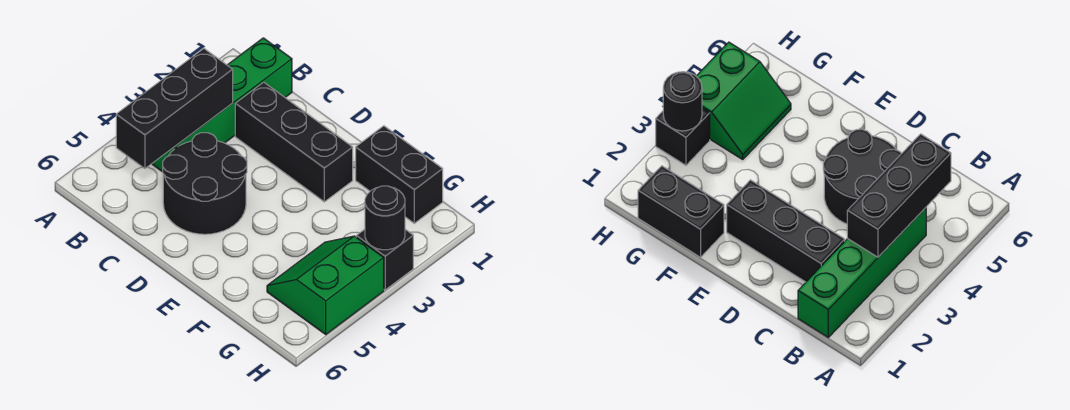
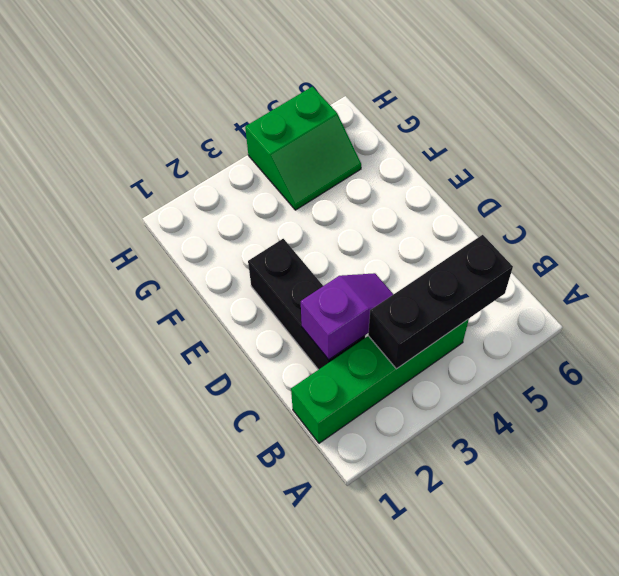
purple slope C2:C3 level 2 top 2 -> none
none -> black round brick C4:D5 level 1
none -> black brick F1:G1 level 1

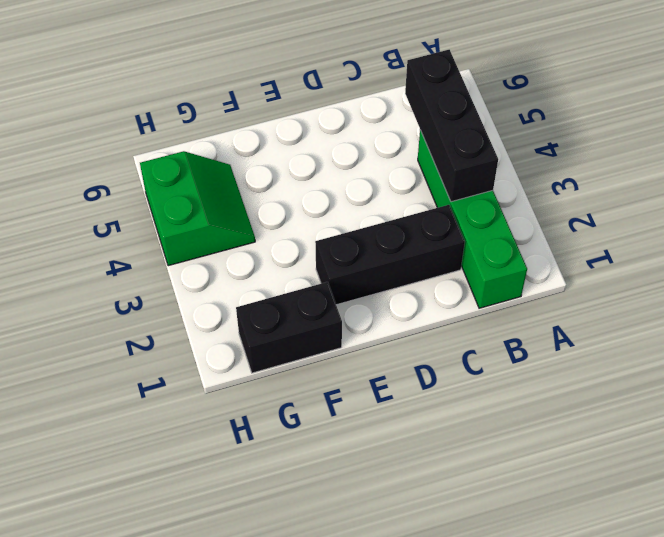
none -> black round brick C4:D5 level 1
none -> black brick H3 level 1

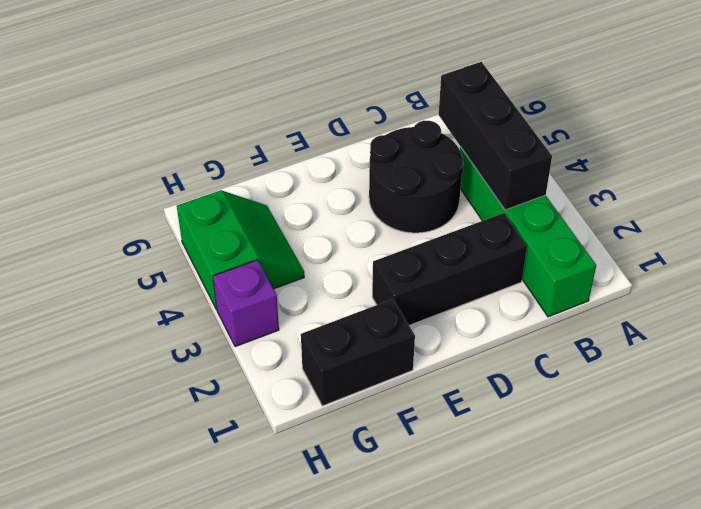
purple brick H3 level 1 -> black brick H3 level 1
none -> black round brick H3 level 2

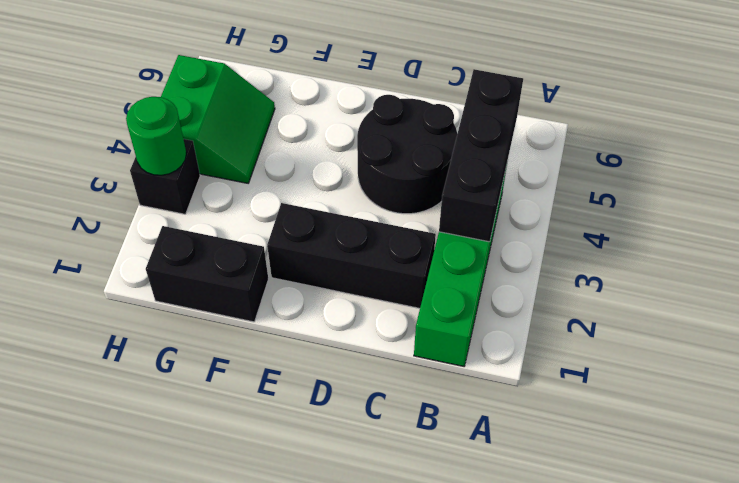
green round brick H3 level 2 -> black round brick H3 level 2

